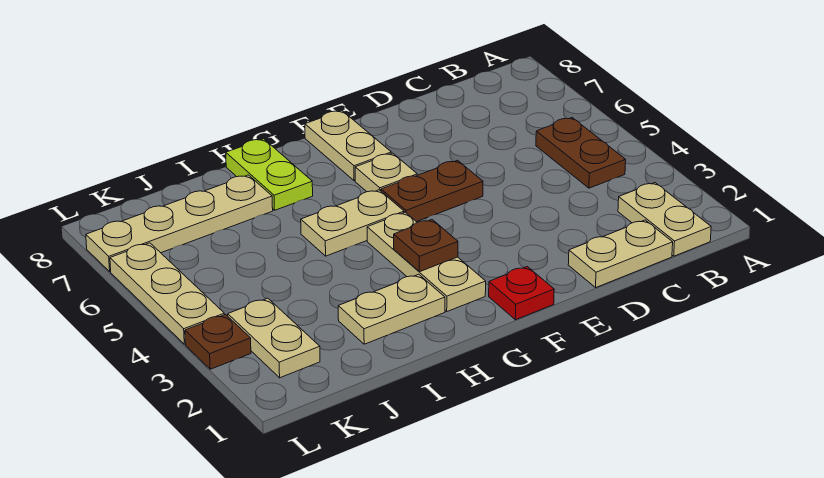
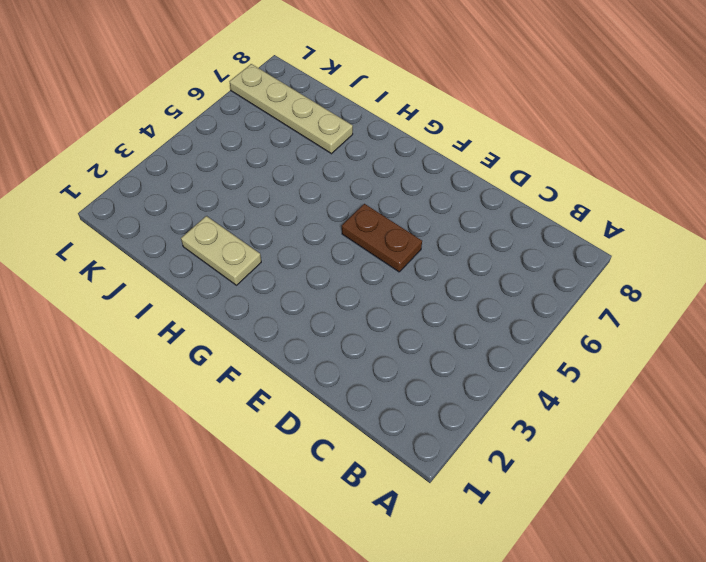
none -> tan plate B1:B2 level 1
none -> brown plate B4:B5 level 1
none -> tan plate C1:D1 level 1

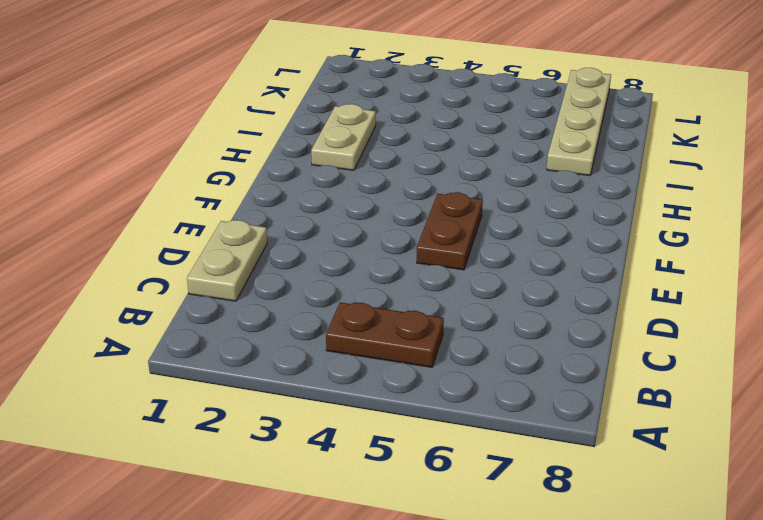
none -> tan plate B1:B2 level 1
none -> red plate F1 level 1
none -> tan plate F6 level 1

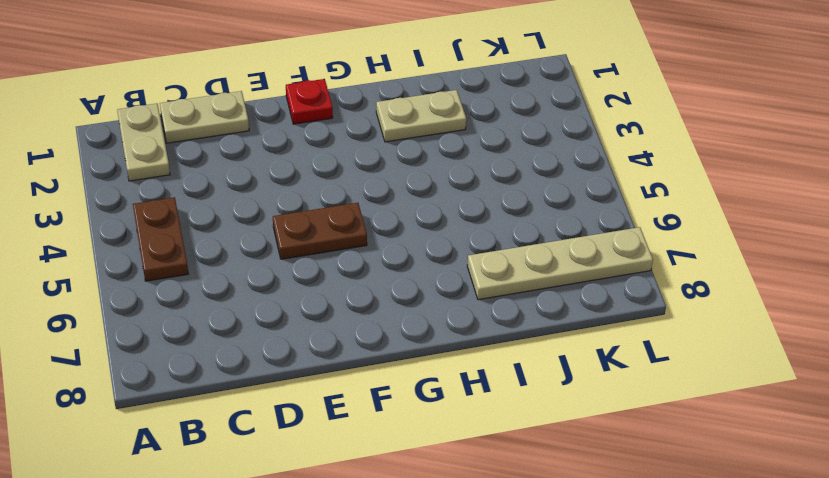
none -> tan plate F6 level 1
none -> tan plate F7:F8 level 1
none -> tan plate G2:G4 level 1

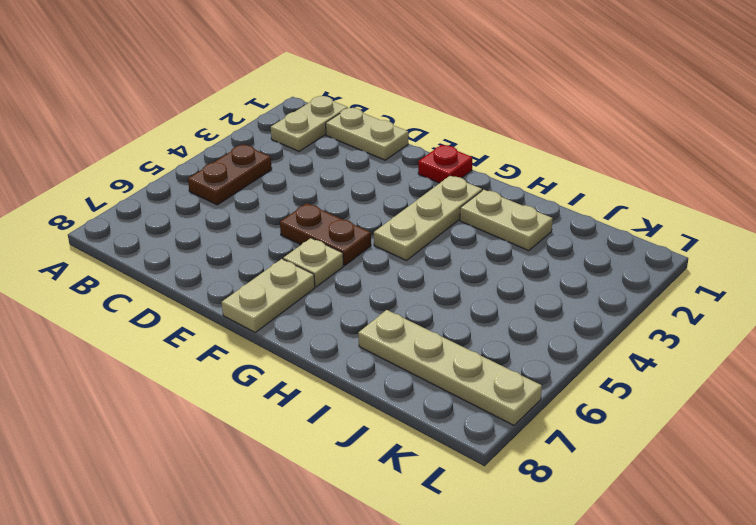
none -> tan plate G5:H5 level 1
none -> lime plate H7:H8 level 1
none -> tan plate K2:K3 level 1

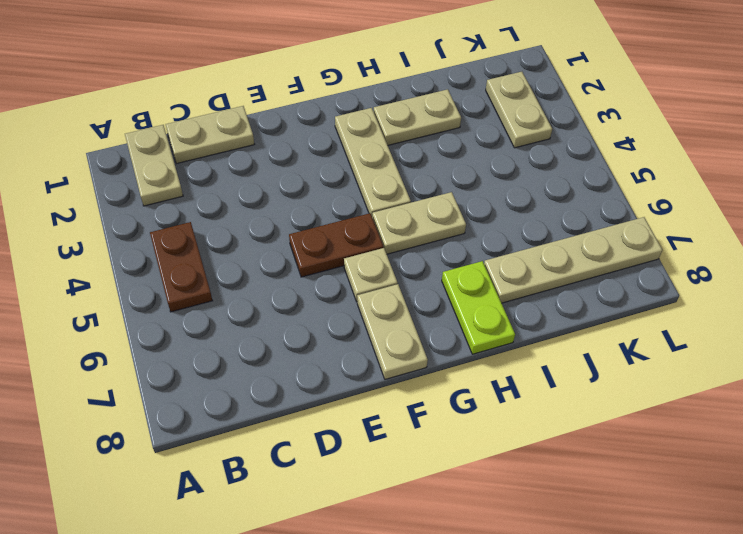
none -> red plate F1 level 1
none -> brown plate L3 level 1
none -> tan plate L4:L6 level 1

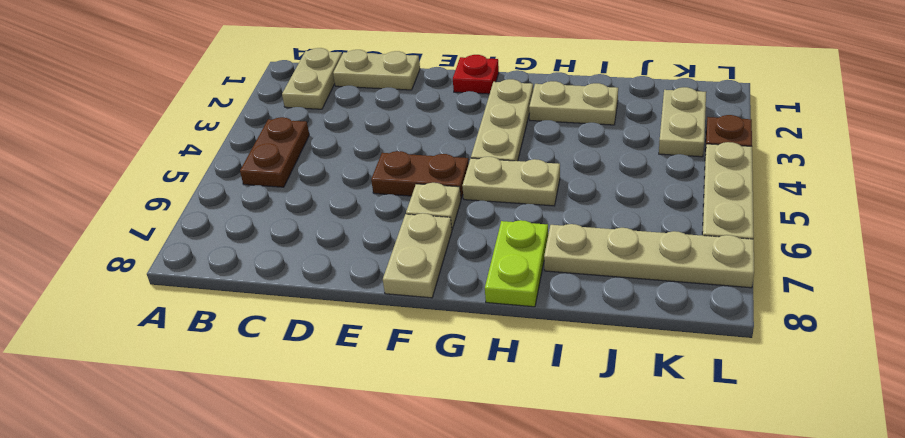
none -> brown plate G3 level 2

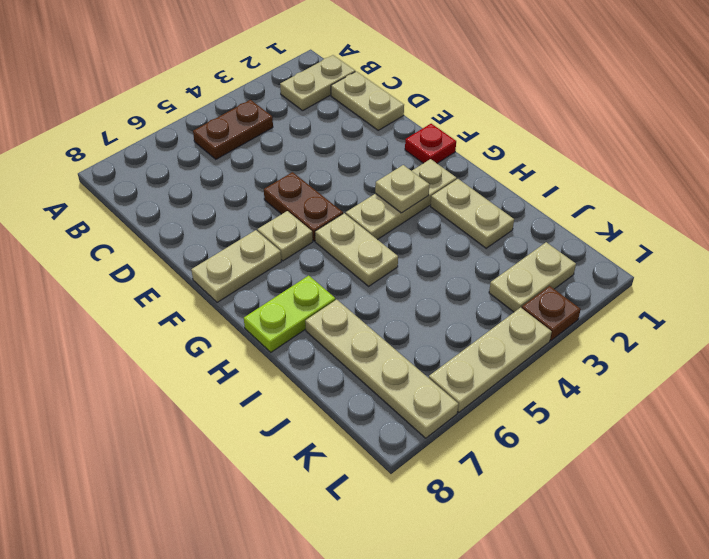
tan plate G3 level 2 -> brown plate G3 level 2

